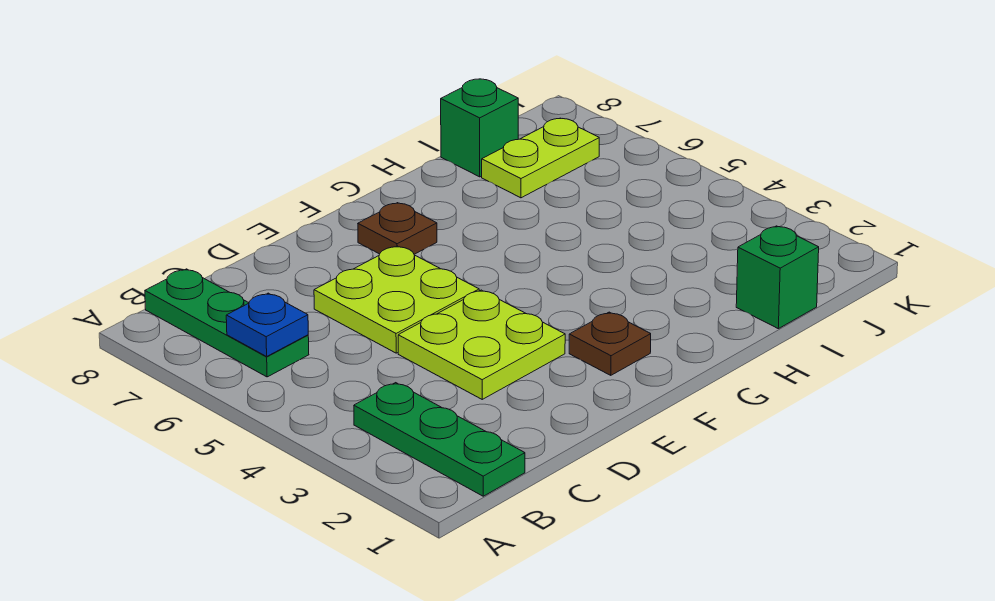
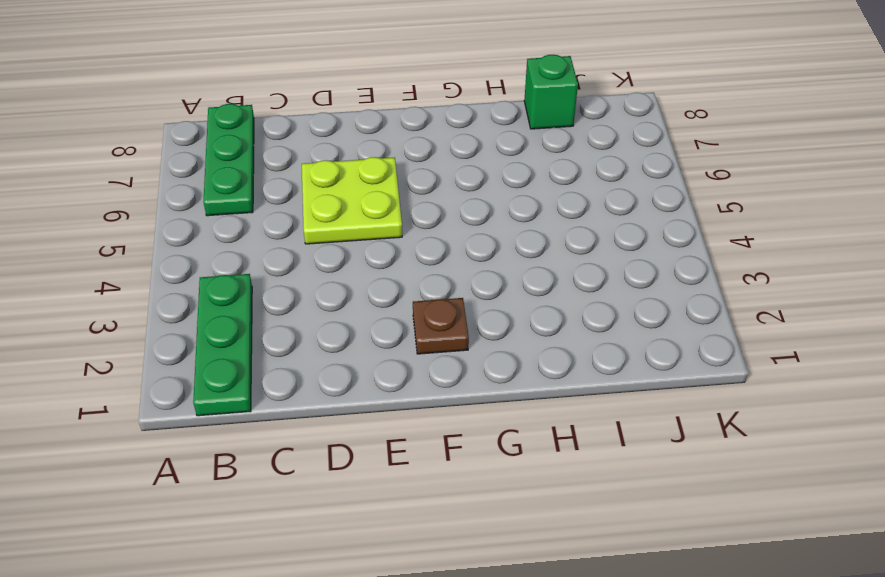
none -> lime plate D3:E4 level 1
none -> brown plate F7 level 1

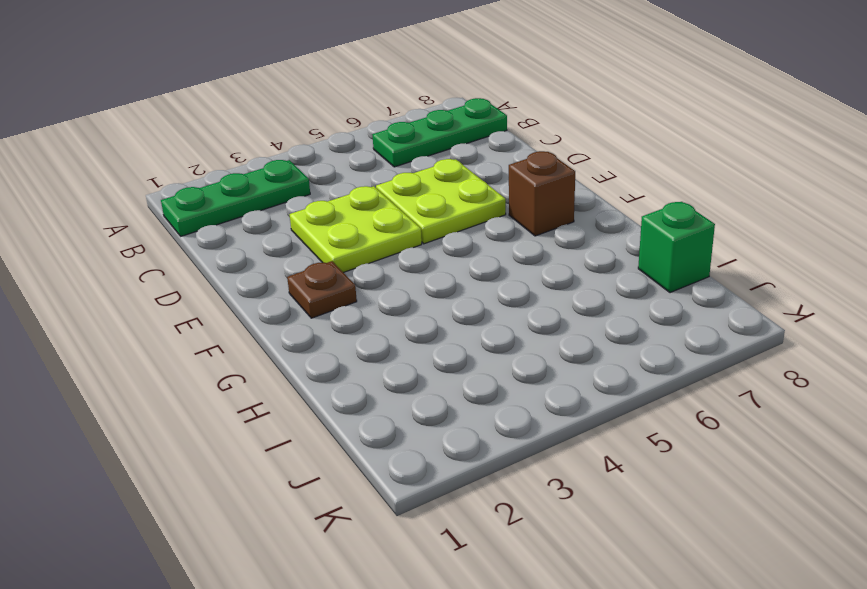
brown brick F7 level 1 -> brown plate F7 level 1
none -> green brick I1 level 1
none -> lime plate I7:J7 level 1

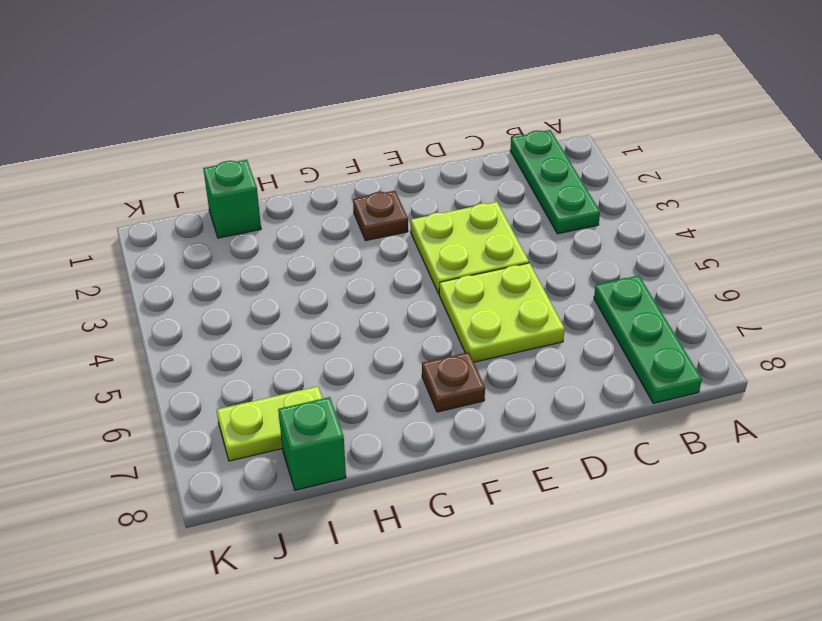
none -> blue plate B6 level 2

